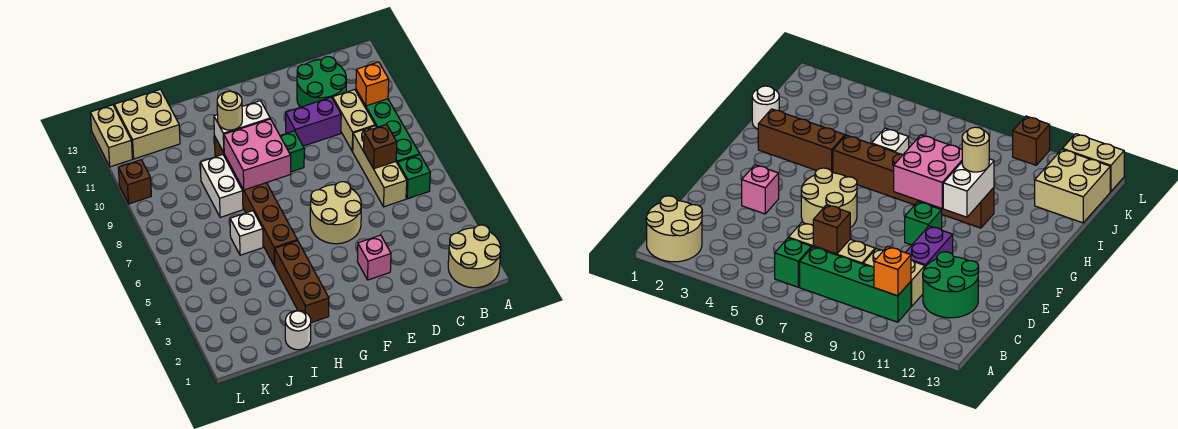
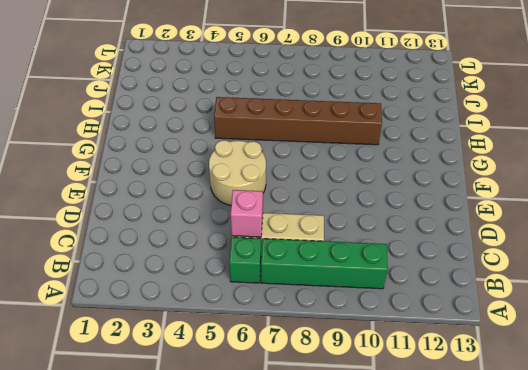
pink brick C6 level 2 -> pink brick E3 level 1
none -> tan round brick A1:B2 level 1
none -> tan brick C9:C10 level 1
none -> green round brick C11:D12 level 1

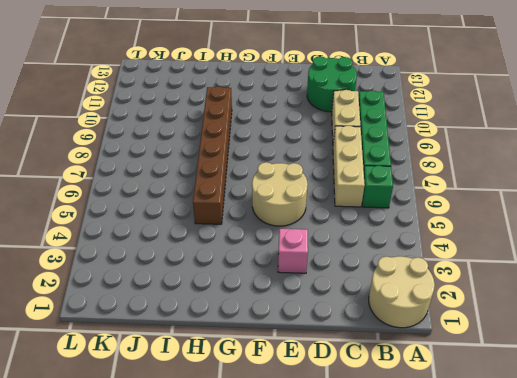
none -> purple brick D10:E10 level 1
none -> green brick F9 level 1
none -> brown brick H2:H4 level 1

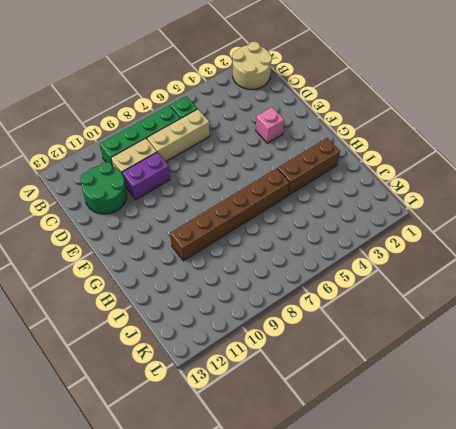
purple brick D9:D10 level 1 -> purple brick D10:E10 level 1
none -> tan round brick E5:F6 level 1
none -> green brick F9 level 1
none -> white round brick I1 level 1

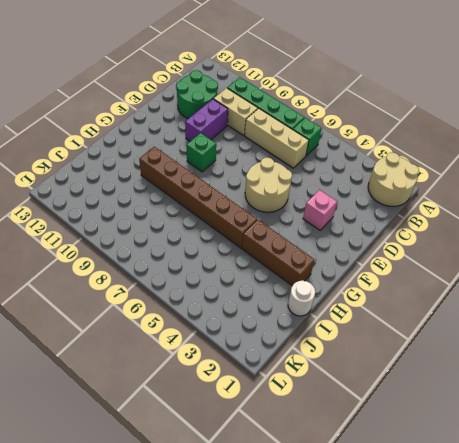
none -> white brick I6 level 1
none -> white brick I8:I9 level 1
none -> tan brick J12:K13 level 1

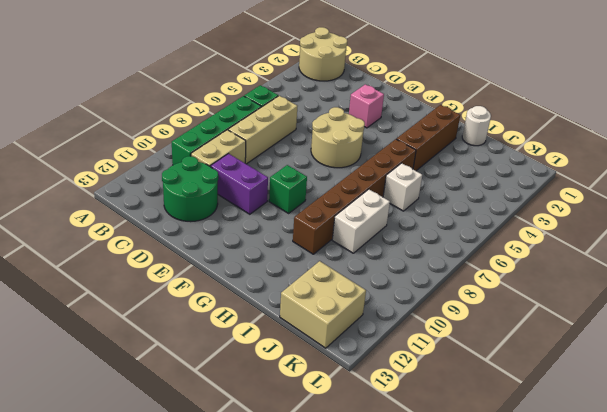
none -> brown brick L10 level 1
none -> tan brick L12:L13 level 1
none -> orange brick B10 level 2

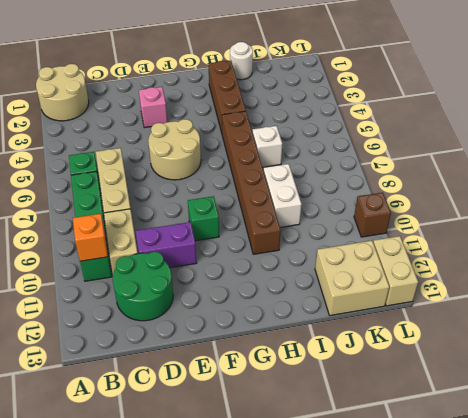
none -> brown brick C7 level 2
none -> pink brick G8:H9 level 2
none -> white brick G10:H10 level 2

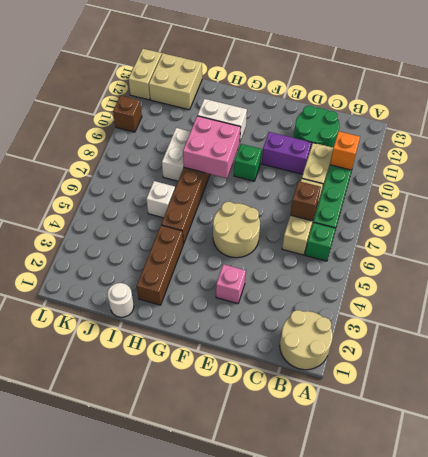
none -> tan round brick H10 level 3

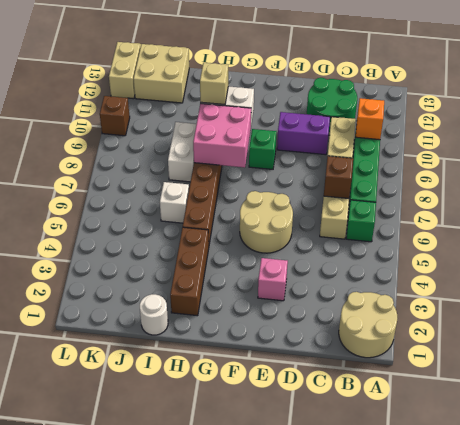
tan brick H10 level 3 -> tan round brick H10 level 3

